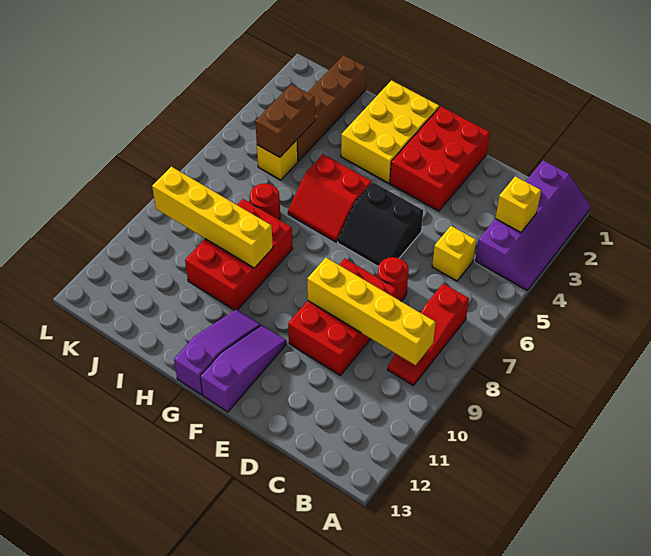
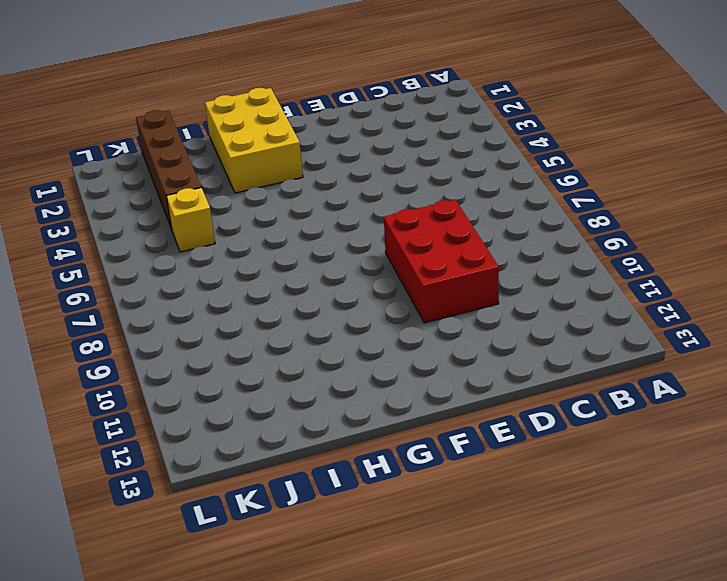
none -> purple slope A1:B4 level 1 top B
none -> red slope B7:B9 level 1 top 7
none -> yellow brick C5 level 1

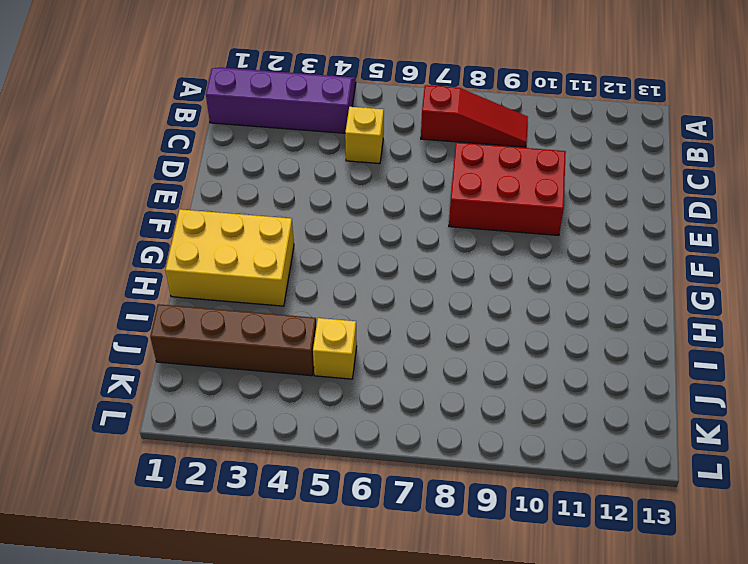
none -> red round brick D7 level 1
none -> red brick E1:F3 level 1
none -> black slope E5:F6 level 1 top 5

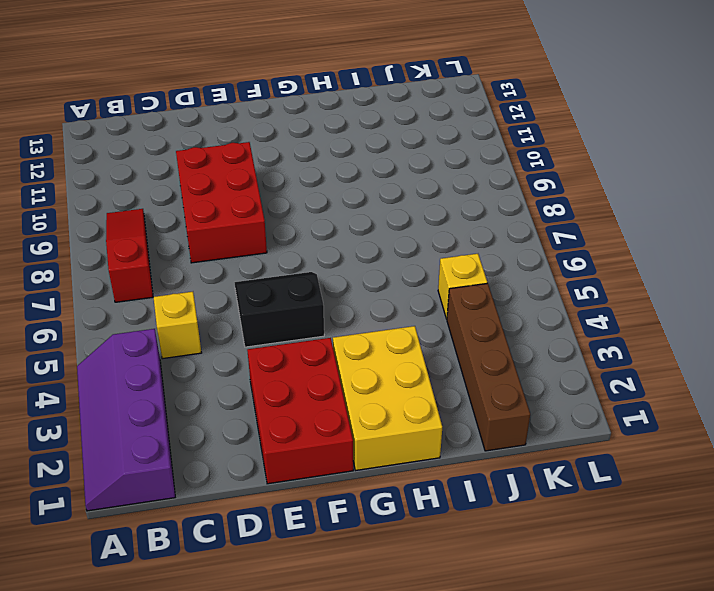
none -> red round brick D7 level 1
none -> purple slope F11:F13 level 1 top 13
none -> red slope G5:H6 level 1 top 5

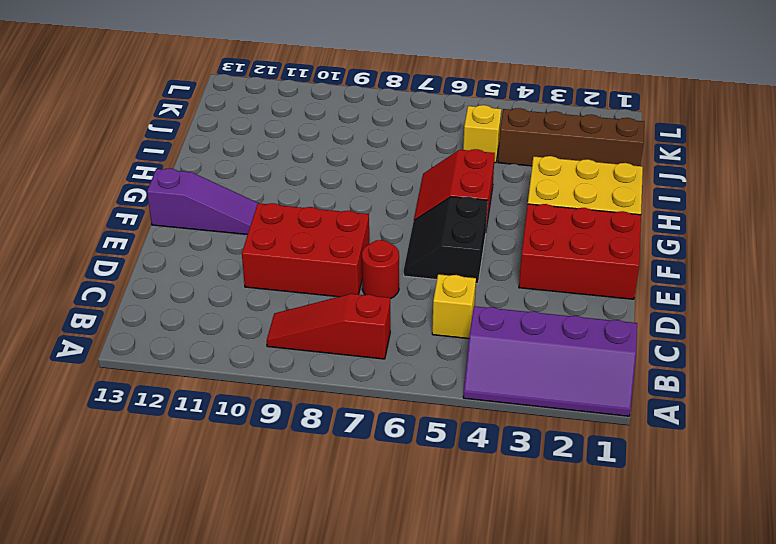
none -> purple slope G11:G13 level 1 top 13
none -> red brick H8:I10 level 1
none -> red round brick I7 level 1

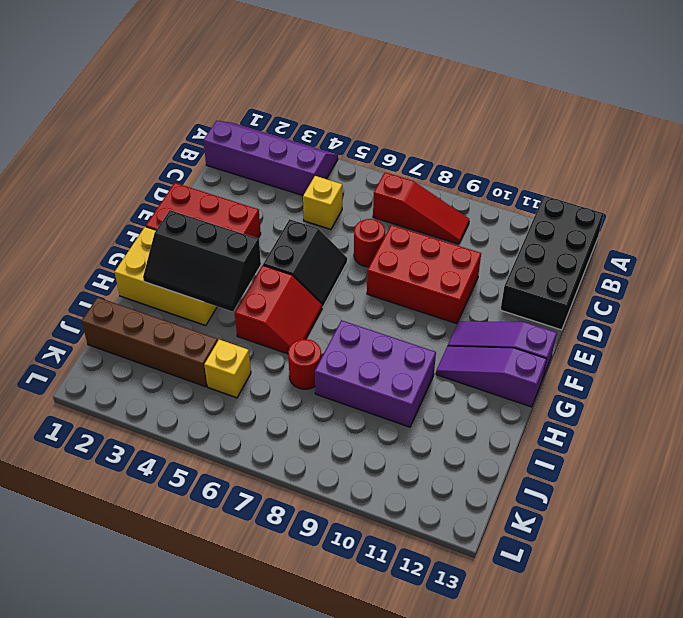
black brick A12:D13 level 1 -> none
black slope G2:H4 level 2 top G -> none
purple brick H8:I10 level 1 -> red brick H8:I10 level 1
none -> yellow brick B3 level 2
none -> yellow brick B9:E9 level 2
none -> yellow brick H9:K9 level 2

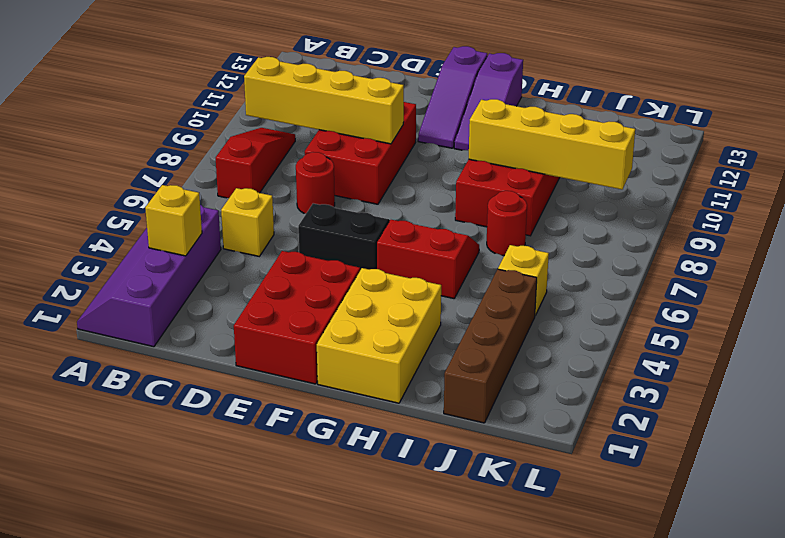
none -> brown brick J4:J5 level 2

